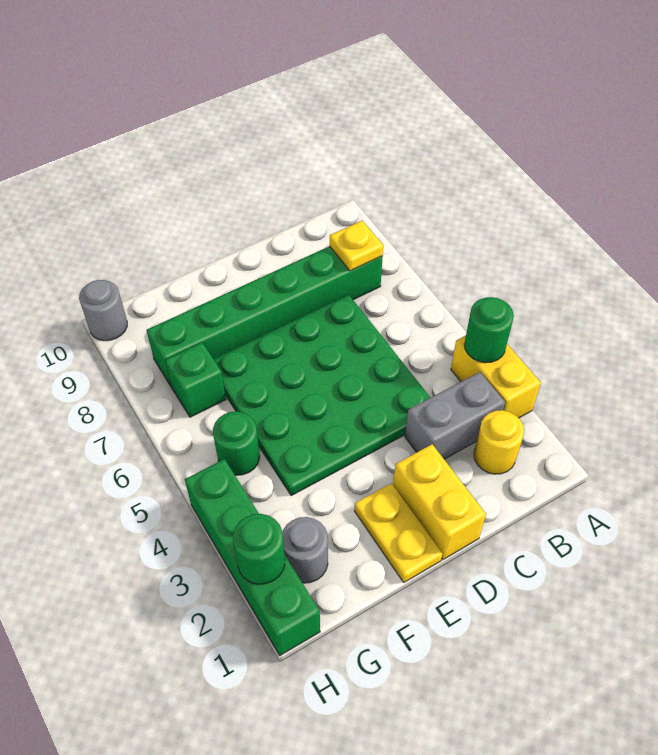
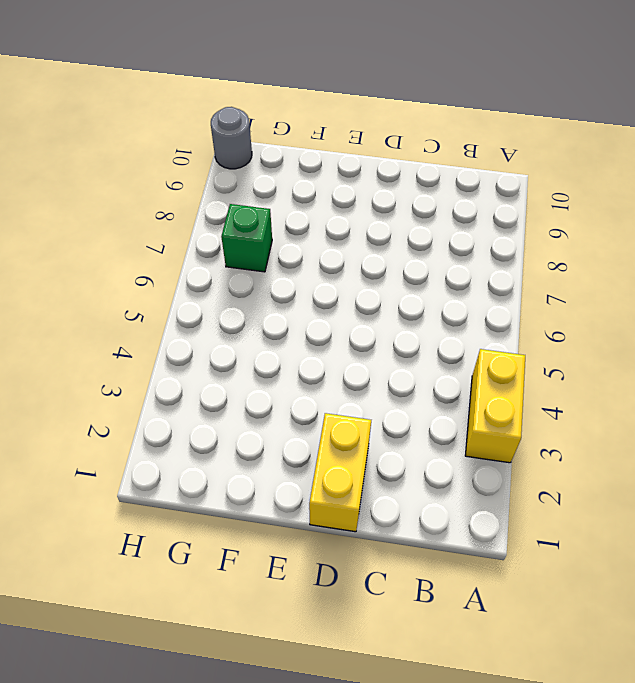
none -> yellow round brick B2 level 1
none -> grey brick B3:C3 level 1
none -> green brick B8:G8 level 1

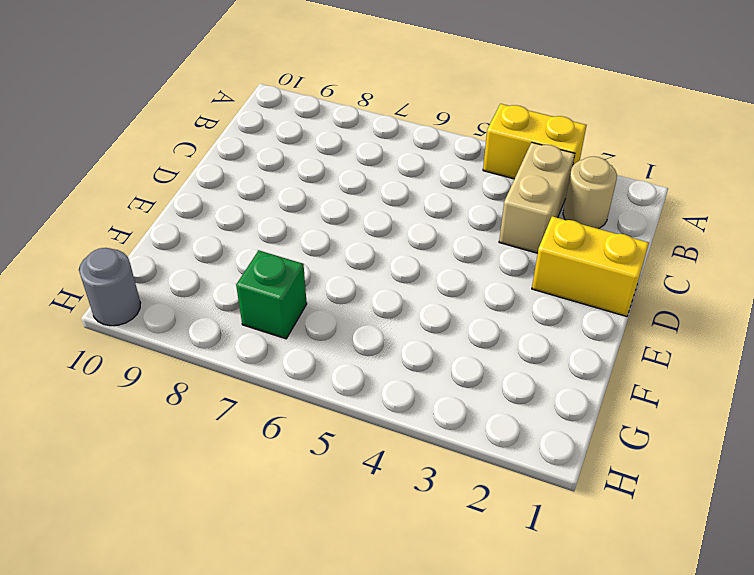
tan round brick B2 level 1 -> yellow round brick B2 level 1
tan brick B3:C3 level 1 -> grey brick B3:C3 level 1
none -> green brick B8:G8 level 1
none -> green plate C4:F7 level 1
none -> yellow plate E1:E2 level 1

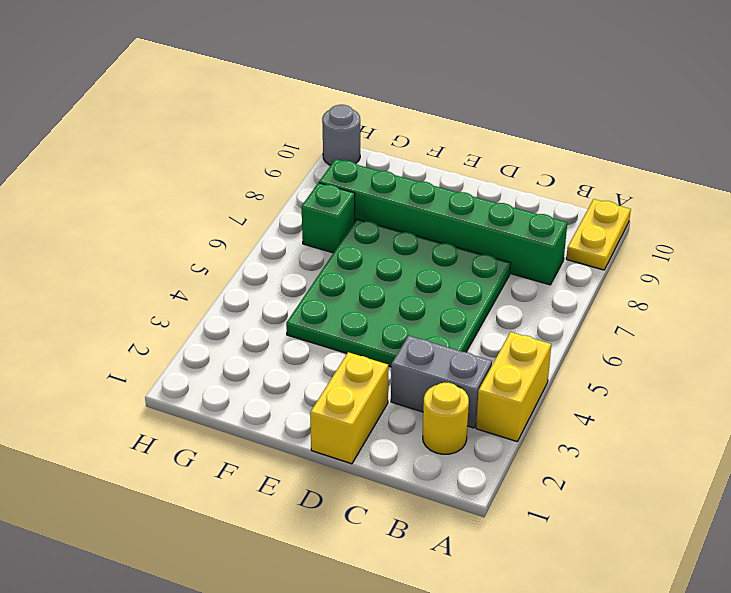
yellow plate A9:A10 level 1 -> yellow plate E1:E2 level 1
none -> grey round brick G2 level 1
none -> green round brick G5 level 1
none -> green brick H1:H4 level 1

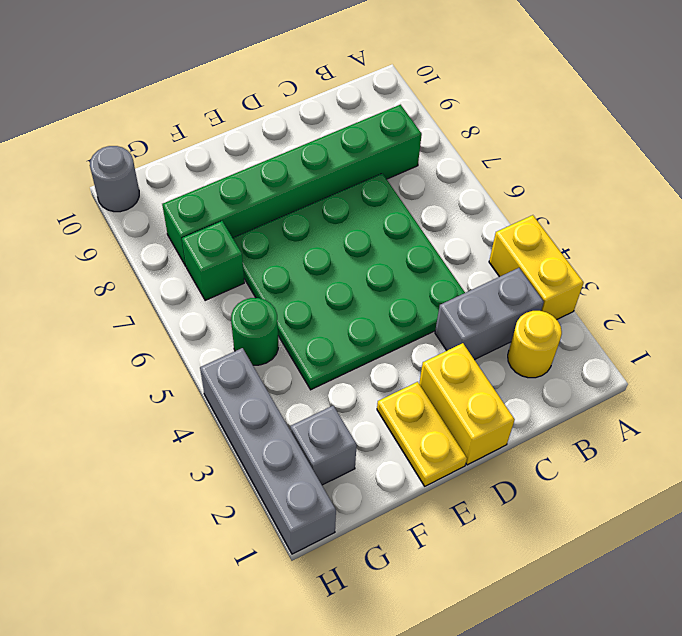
grey brick G2 level 1 -> grey round brick G2 level 1
grey brick H1:H4 level 1 -> green brick H1:H4 level 1
none -> green round brick A4 level 2
none -> yellow plate B8 level 2
none -> green round brick H2 level 2

